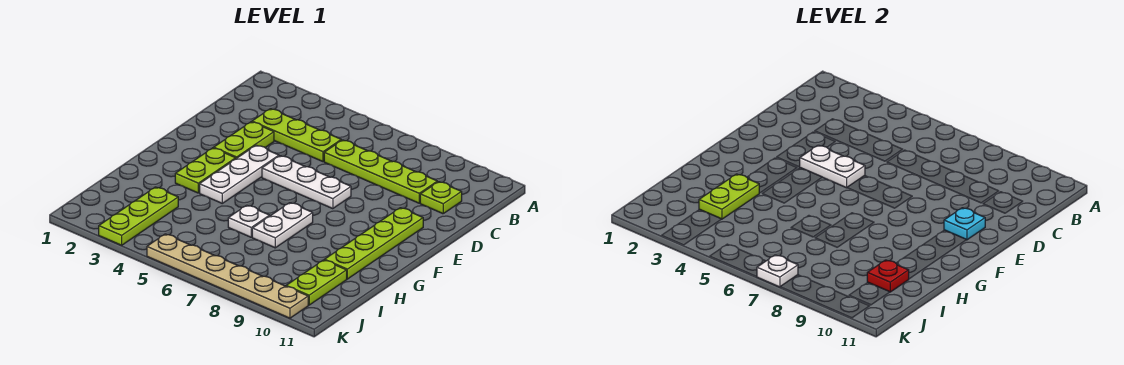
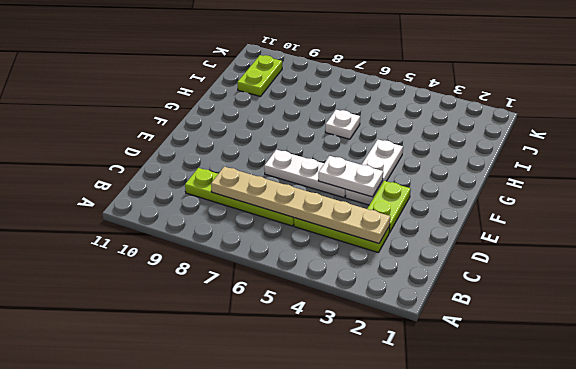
tan plate C3:C8 level 2 -> tan plate K5:K10 level 1
none -> lime plate C10 level 1
none -> lime plate E10:H10 level 1
none -> lime plate F3:G3 level 1

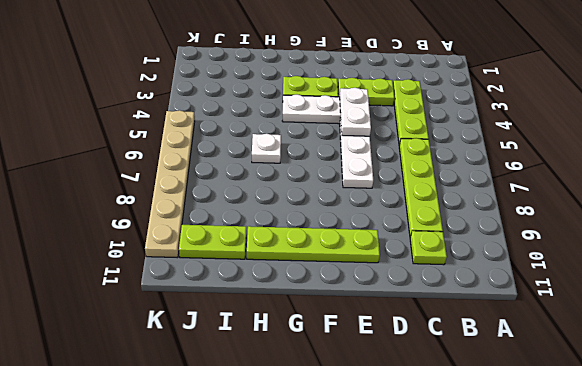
none -> white plate G7:H7 level 1
none -> lime plate I3:K3 level 1
none -> cyan plate E10 level 2

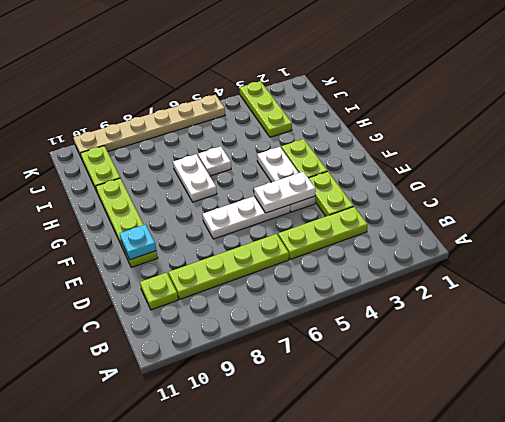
none -> lime plate H3:I3 level 2
none -> red plate I10 level 2
none -> white plate K7 level 2

